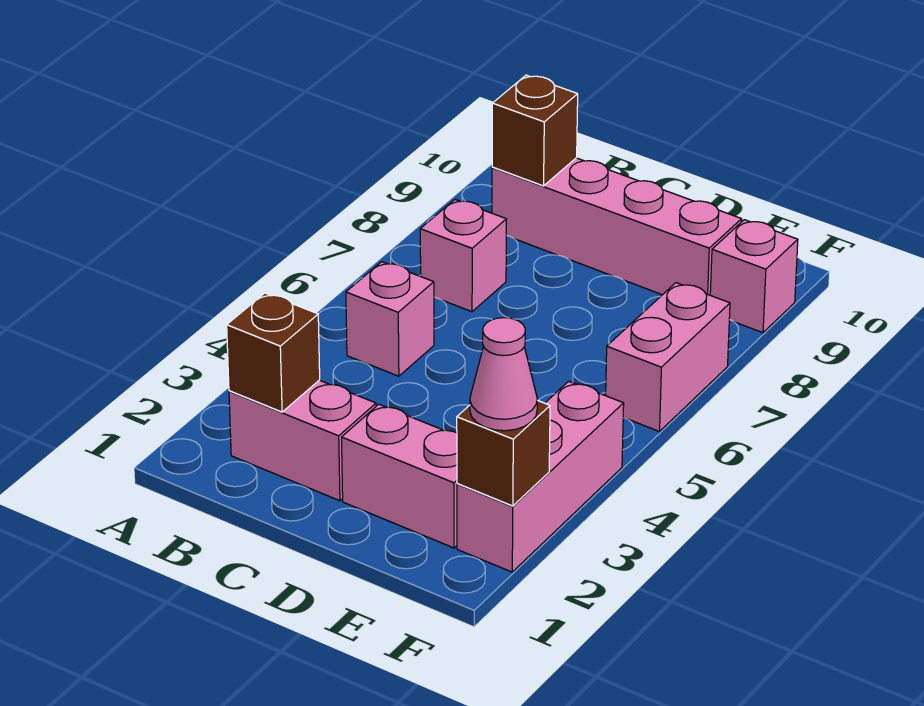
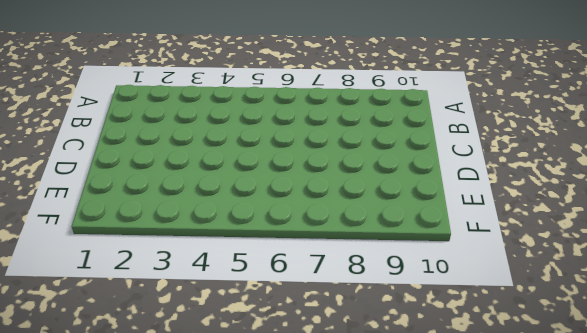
none -> pink brick B2:C2 level 1
none -> pink brick B5 level 1
none -> pink brick B7 level 1

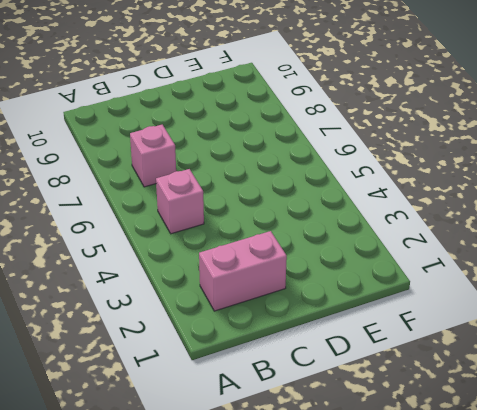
none -> pink brick B9:E9 level 1
none -> pink brick D2:E2 level 1
none -> pink brick F2:F4 level 1

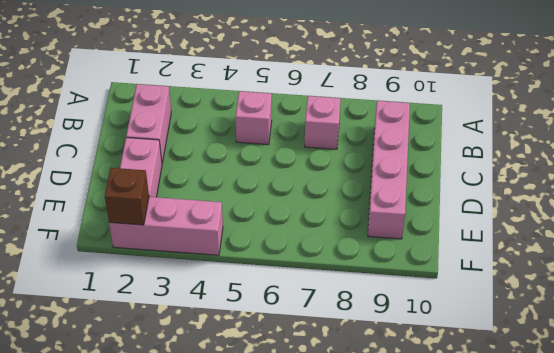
none -> pink brick F6:F7 level 1
none -> pink brick F9 level 1
none -> brown brick B2 level 2

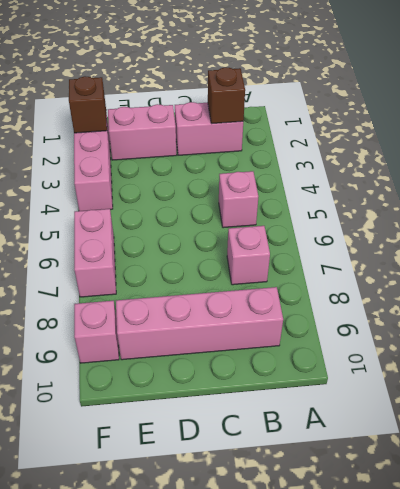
none -> brown brick B9 level 2
none -> pink cone F2 level 3

